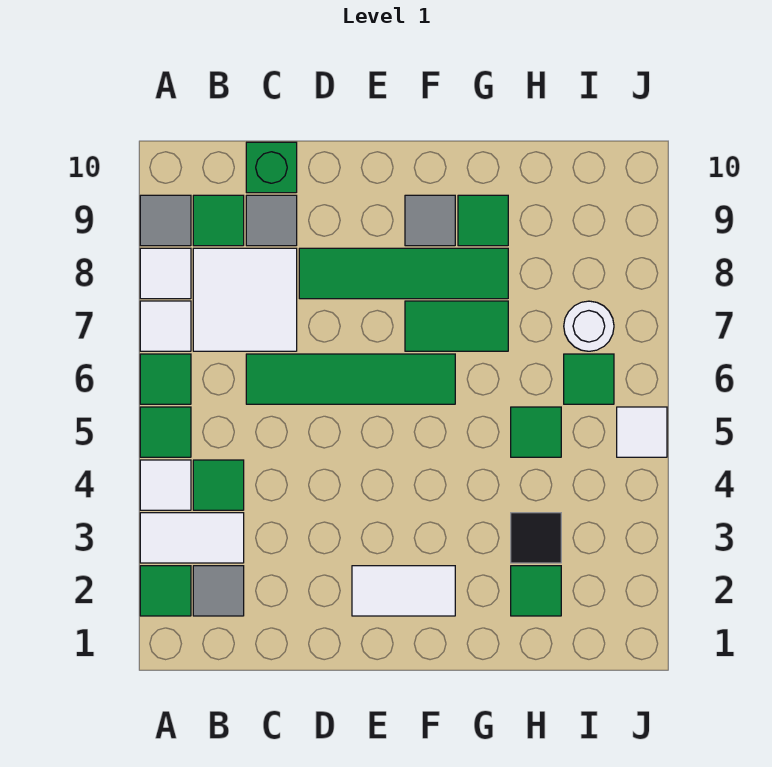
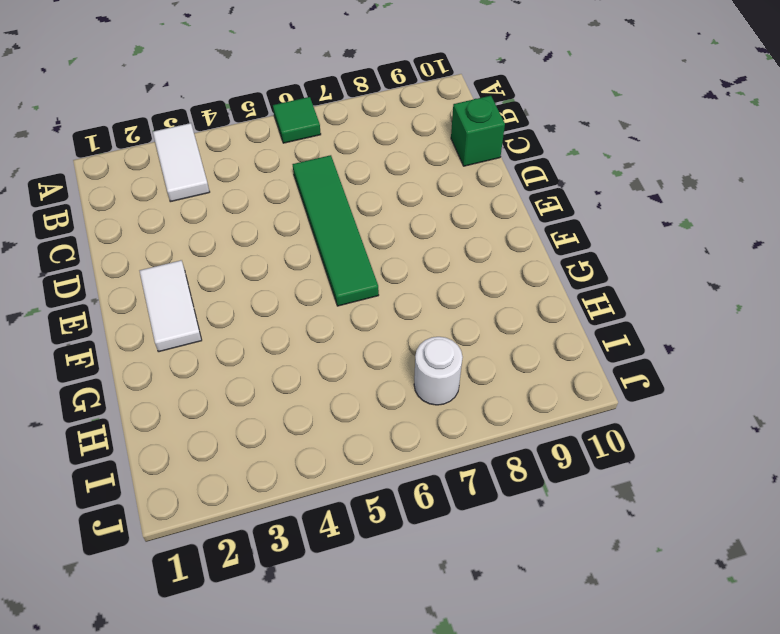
none -> green tile A2 level 1
none -> white tile A4 level 1
none -> green tile A5 level 1

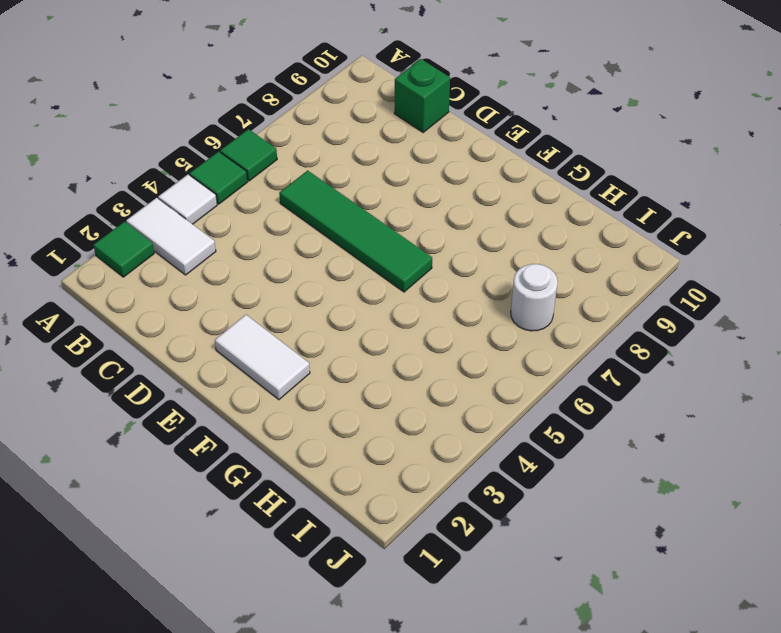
none -> white tile A7 level 1
none -> white tile A8 level 1
none -> grey tile A9 level 1

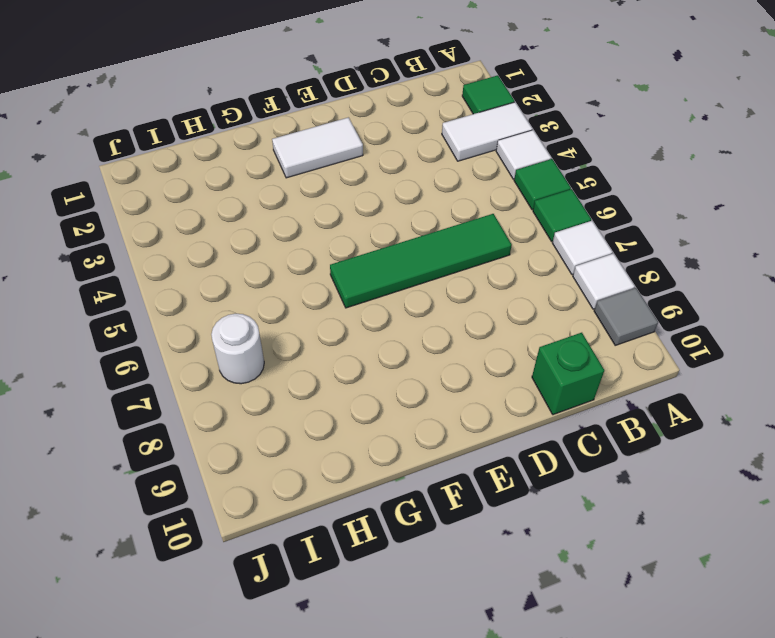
none -> grey tile B2 level 1
none -> green tile B4 level 1
none -> white tile B7:C8 level 1

